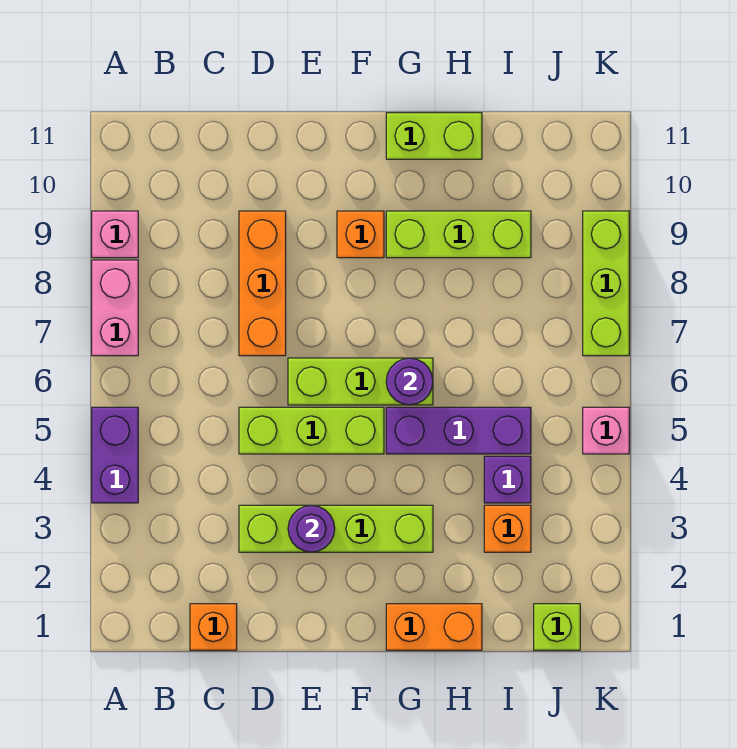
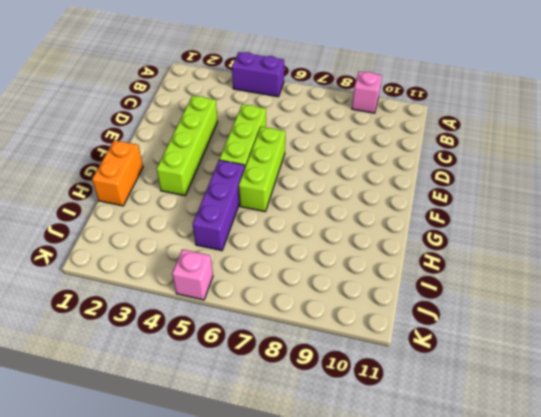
none -> pink brick A7:A8 level 1
none -> orange brick C1 level 1
none -> orange brick D7:D9 level 1

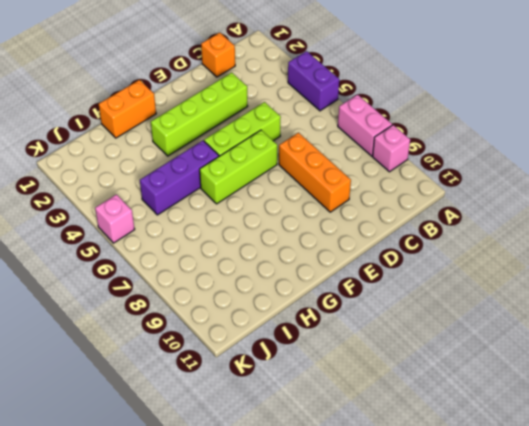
none -> orange brick F9 level 1
none -> lime brick G9:I9 level 1
none -> lime brick G11:H11 level 1

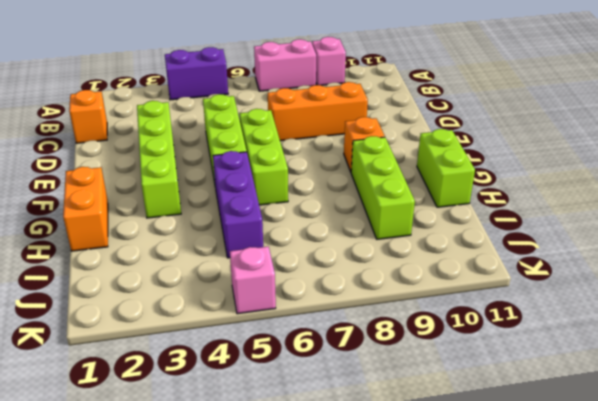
none -> orange brick I3 level 1
none -> purple brick I4 level 1
none -> lime brick J1 level 1

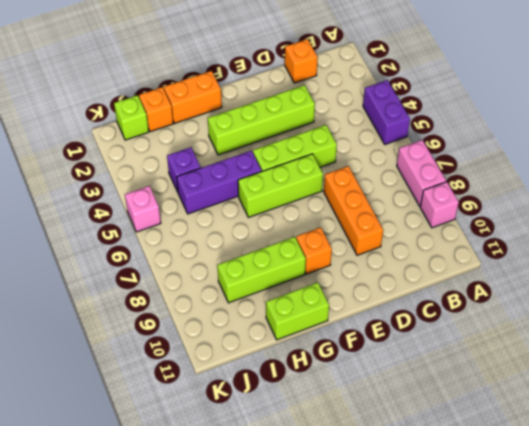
orange brick I1 level 1 -> orange brick I3 level 1
none -> lime brick K7:K9 level 1
none -> purple round brick E3 level 2
none -> purple round brick G6 level 2

